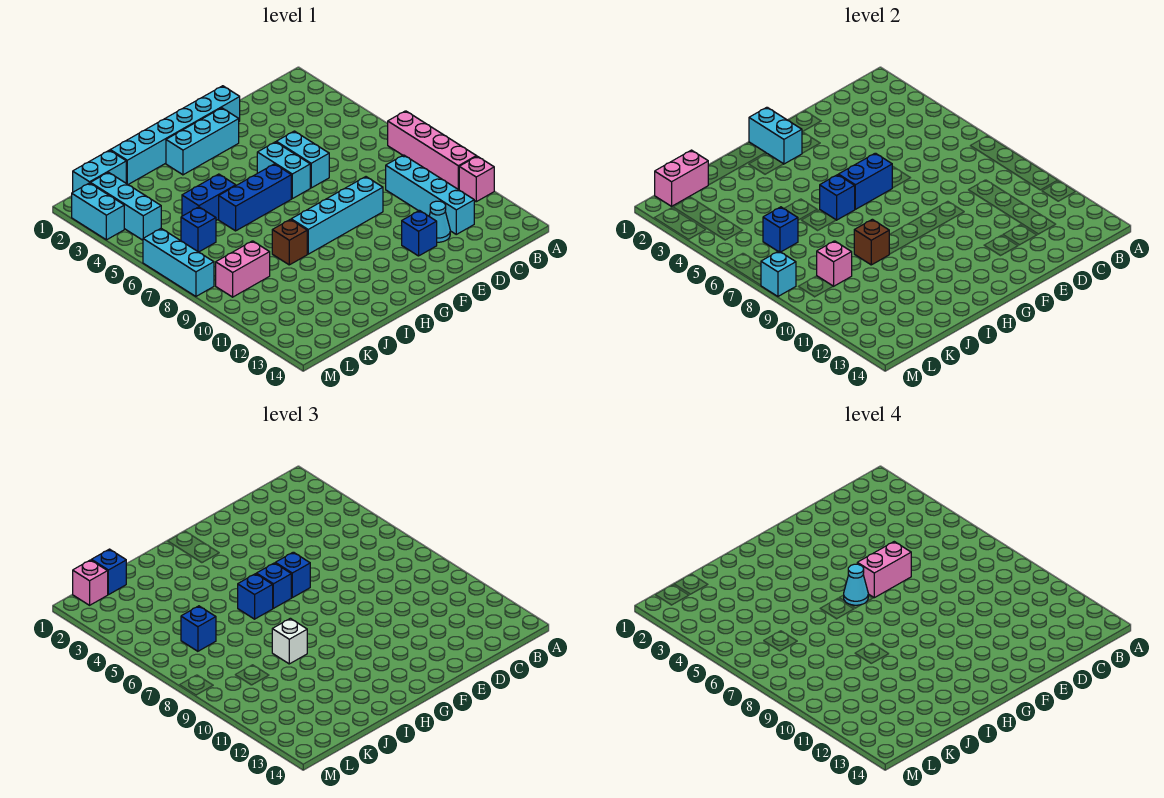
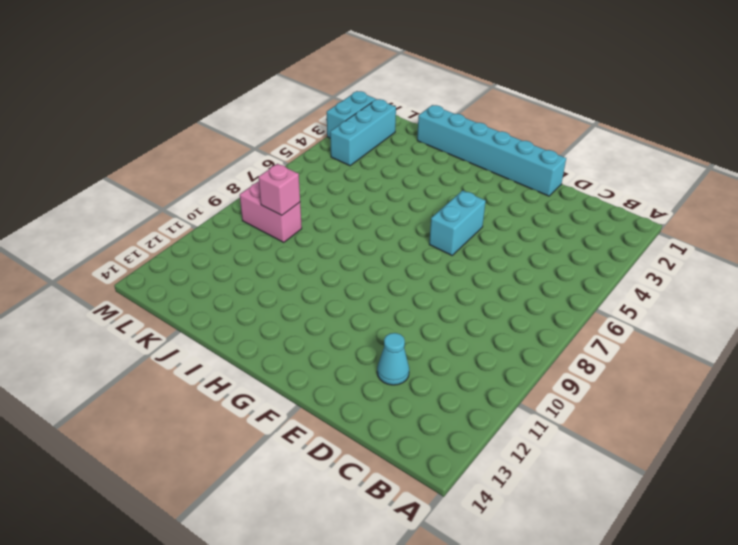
none -> pink brick A7:A10 level 1
none -> pink brick A11 level 1
none -> cyan brick C9:C12 level 1
none -> cyan brick E5:E6 level 1

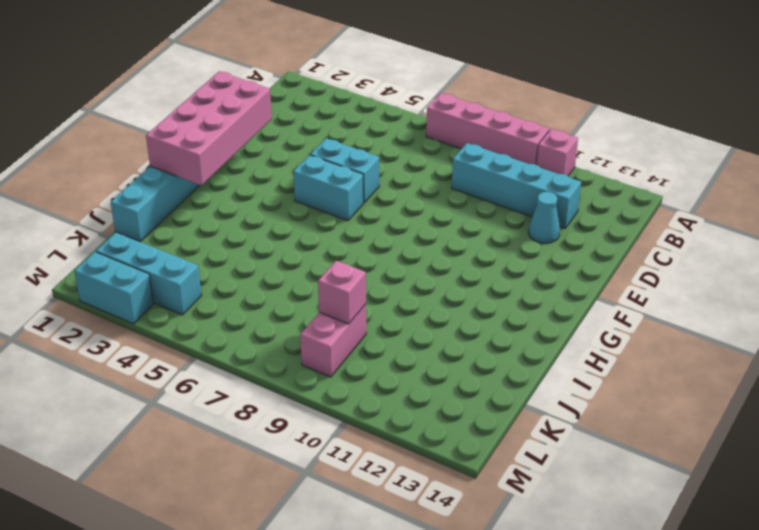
pink brick E1:H2 level 2 -> cyan brick G1:G2 level 2
none -> cyan brick E9:H9 level 1
none -> blue brick E12 level 1
none -> cyan brick F2:H2 level 1
none -> blue brick G6:I6 level 1

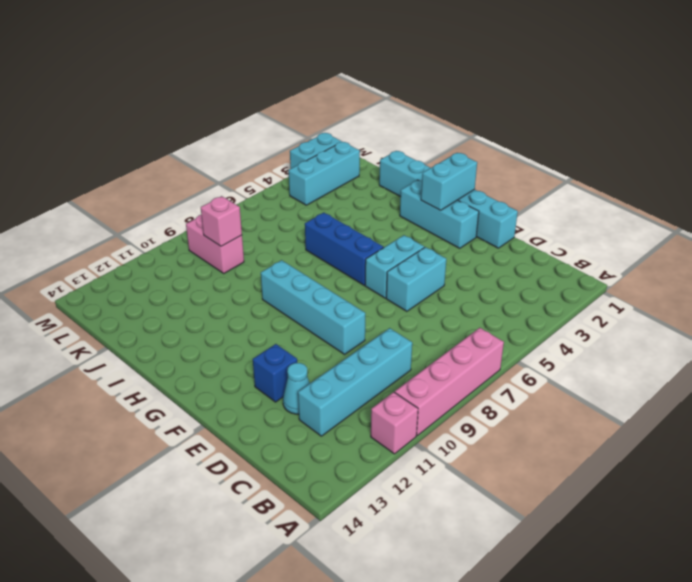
none -> blue brick I5:J5 level 1
none -> brown brick I9 level 1
none -> cyan brick K1:L1 level 1
none -> blue brick K6 level 1

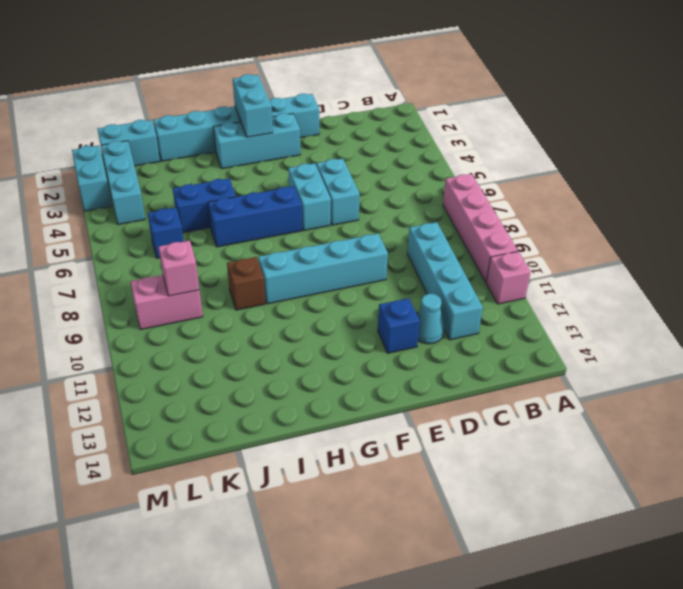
none -> cyan brick M6:M8 level 1
none -> blue brick F6:G6 level 2
none -> blue brick H6 level 2
none -> brown brick I9 level 2

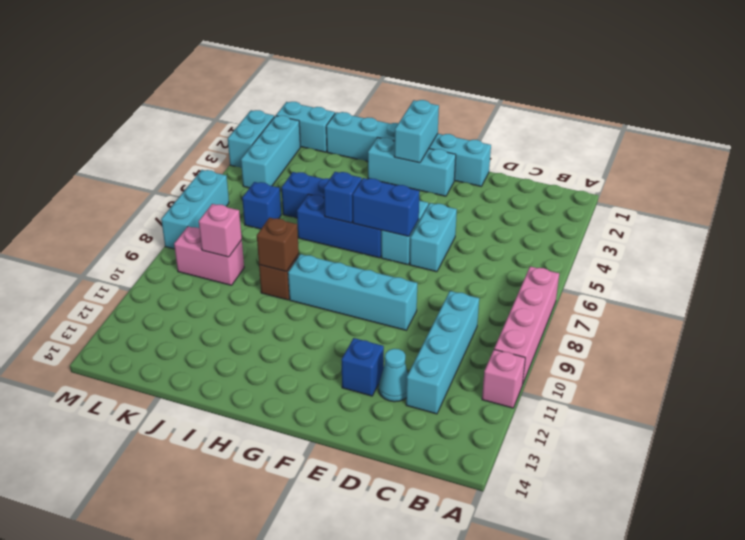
none -> pink brick K1:L1 level 2
none -> blue brick K6 level 2
none -> cyan brick M8 level 2
none -> blue brick F6 level 3

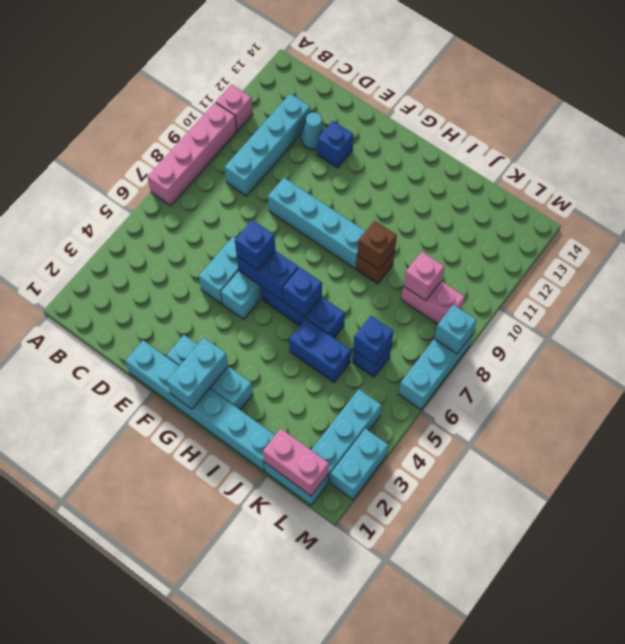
none -> blue brick G6 level 3
none -> blue brick H6 level 3
none -> white brick I9 level 3
none -> blue brick K1 level 3

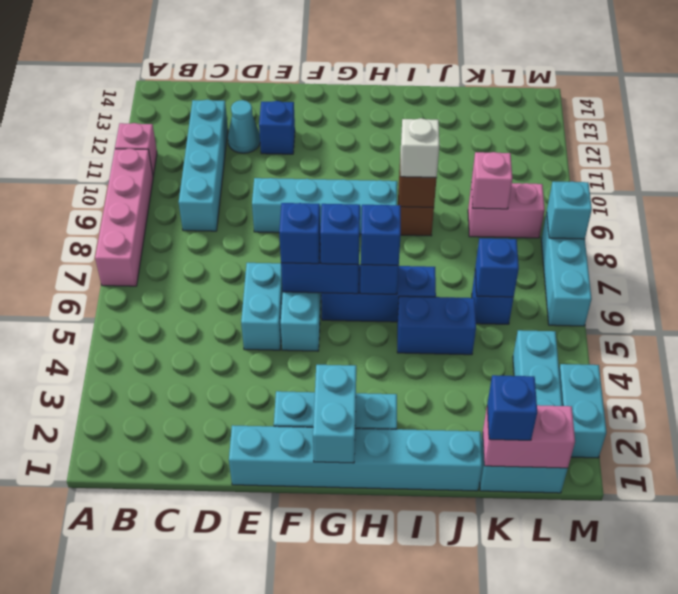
none -> blue brick K6 level 3
none -> pink brick L1 level 3
none -> pink brick E6:F6 level 4
none -> cyan cone G6 level 4

